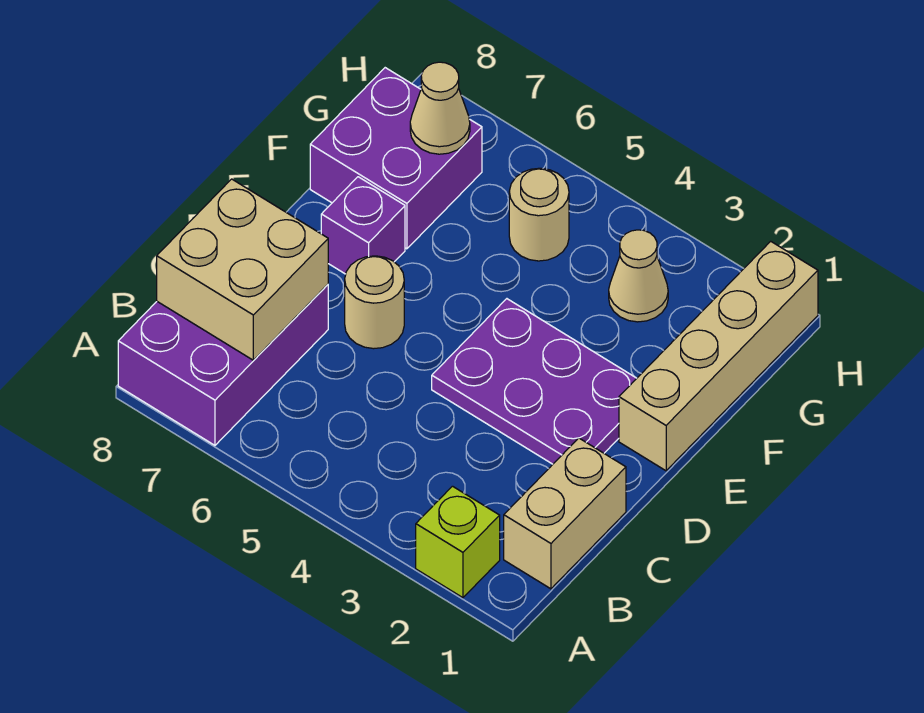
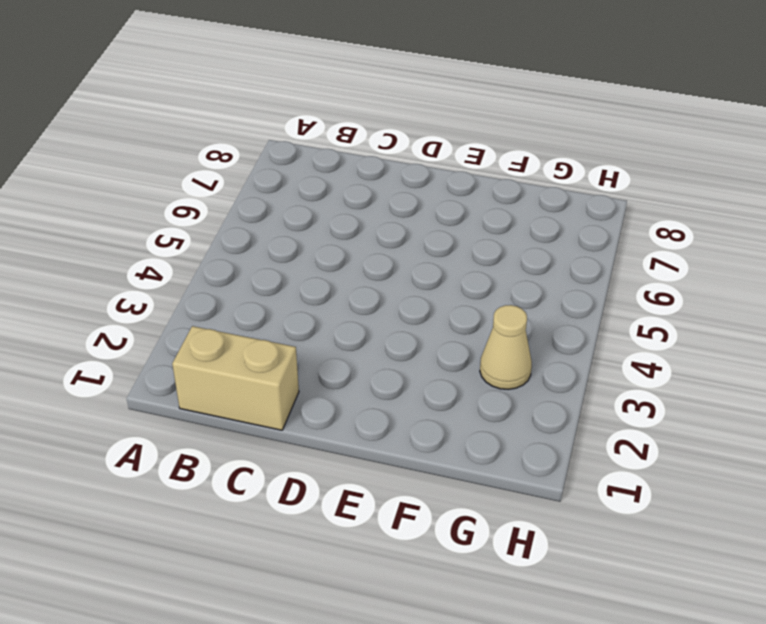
none -> lime brick A2 level 1
none -> purple brick A7:C8 level 1
none -> purple plate D2:E4 level 1

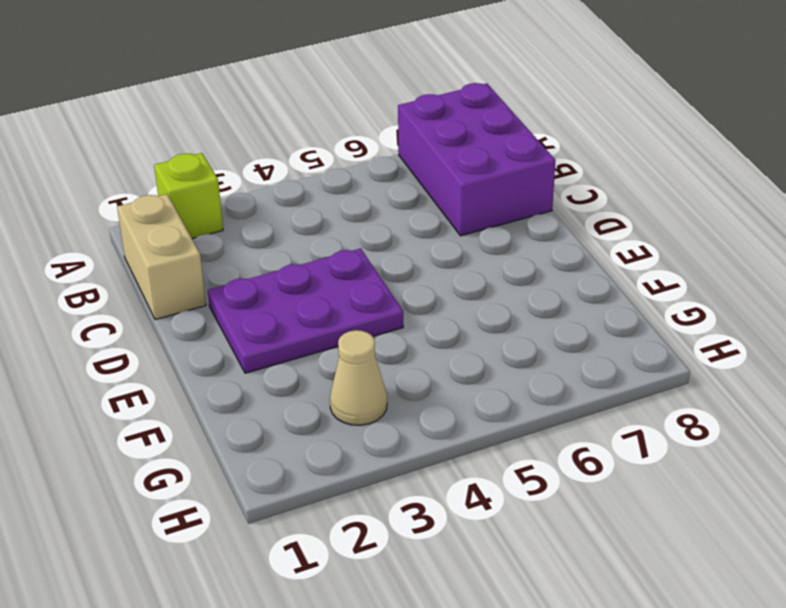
none -> tan round brick D6 level 1
none -> tan brick E1:H1 level 1
none -> purple brick E7 level 1

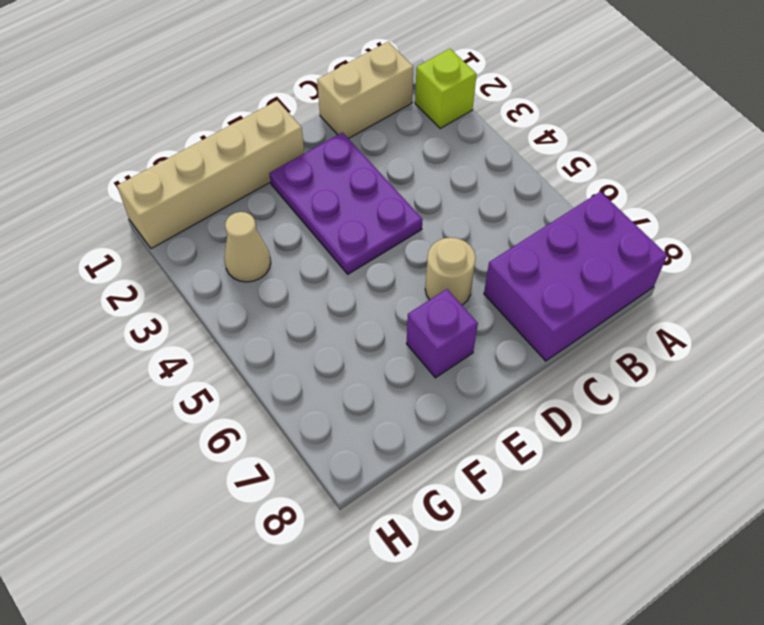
none -> purple brick F7:G8 level 1
none -> tan round brick G5 level 1
none -> tan brick B7:C8 level 2

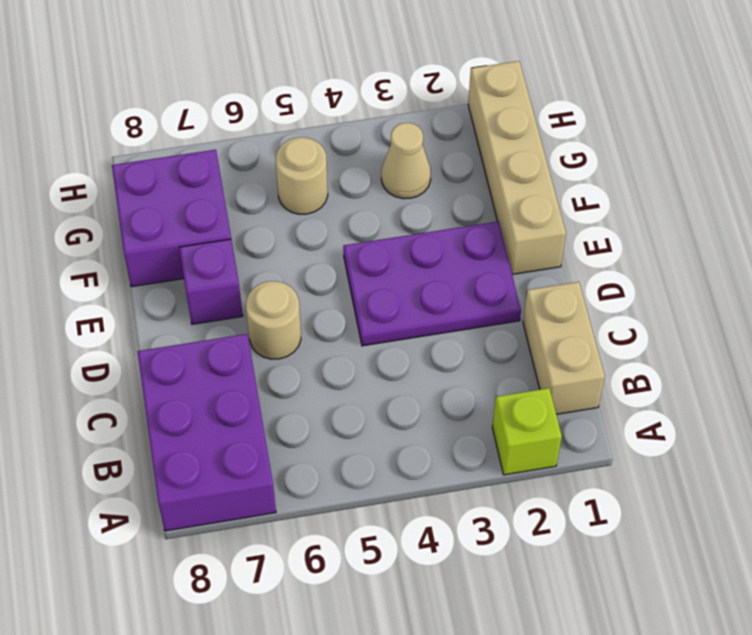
none -> tan brick B7:C8 level 2
none -> tan cone G7 level 2

